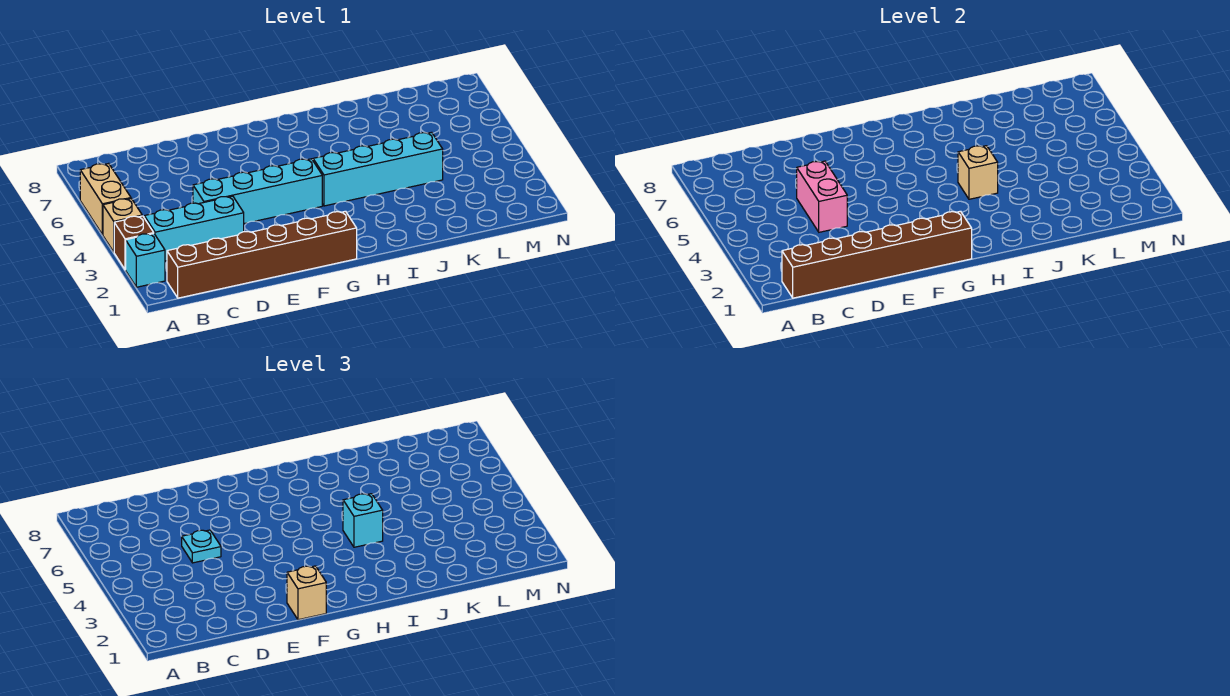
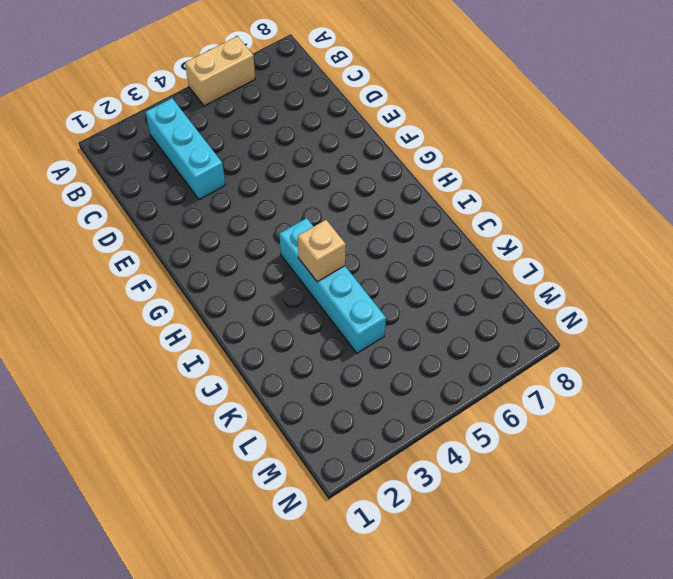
none -> cyan brick A2 level 1
none -> brown brick A3 level 1
none -> tan brick A4 level 1

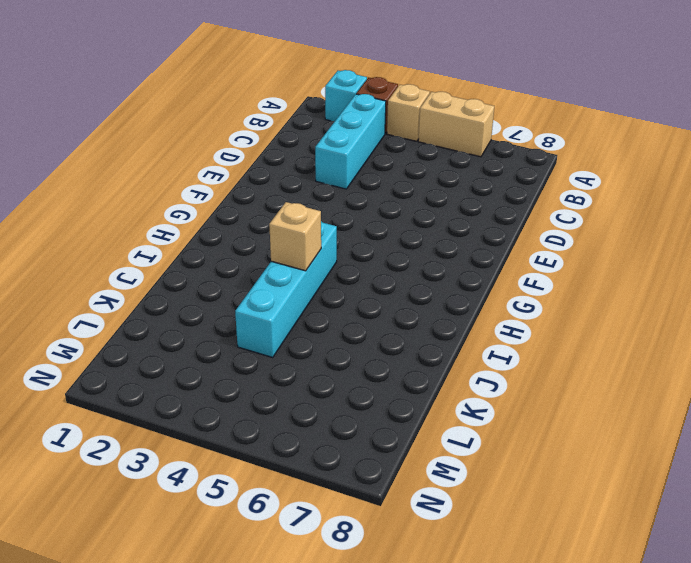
none -> brown brick B1:G1 level 1
none -> cyan brick D4:G4 level 1
none -> brown brick B1:G1 level 2

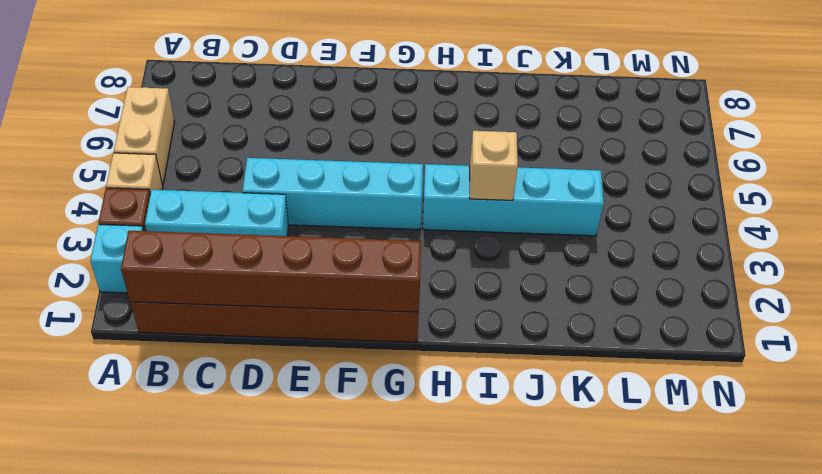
none -> pink brick D4:D5 level 2
none -> cyan plate D5 level 3
none -> tan brick F1 level 3

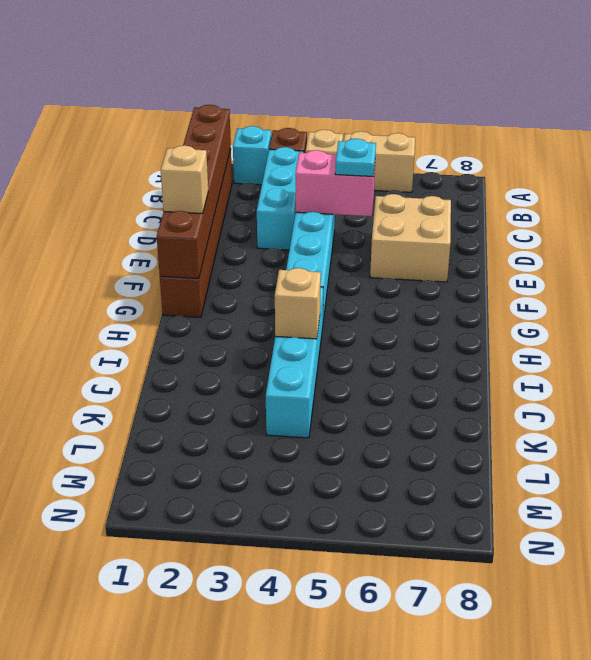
tan brick D6:E7 level 1 -> none
none -> cyan brick I4 level 3

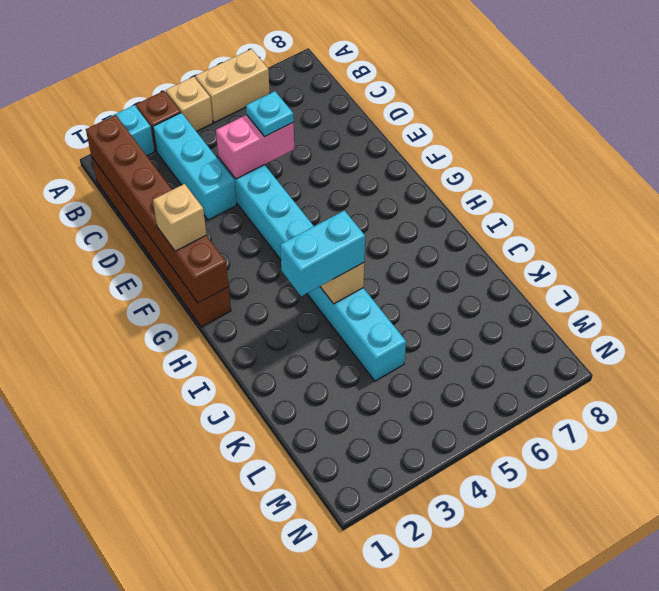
cyan brick I3:I4 level 3 -> cyan brick I4 level 3

